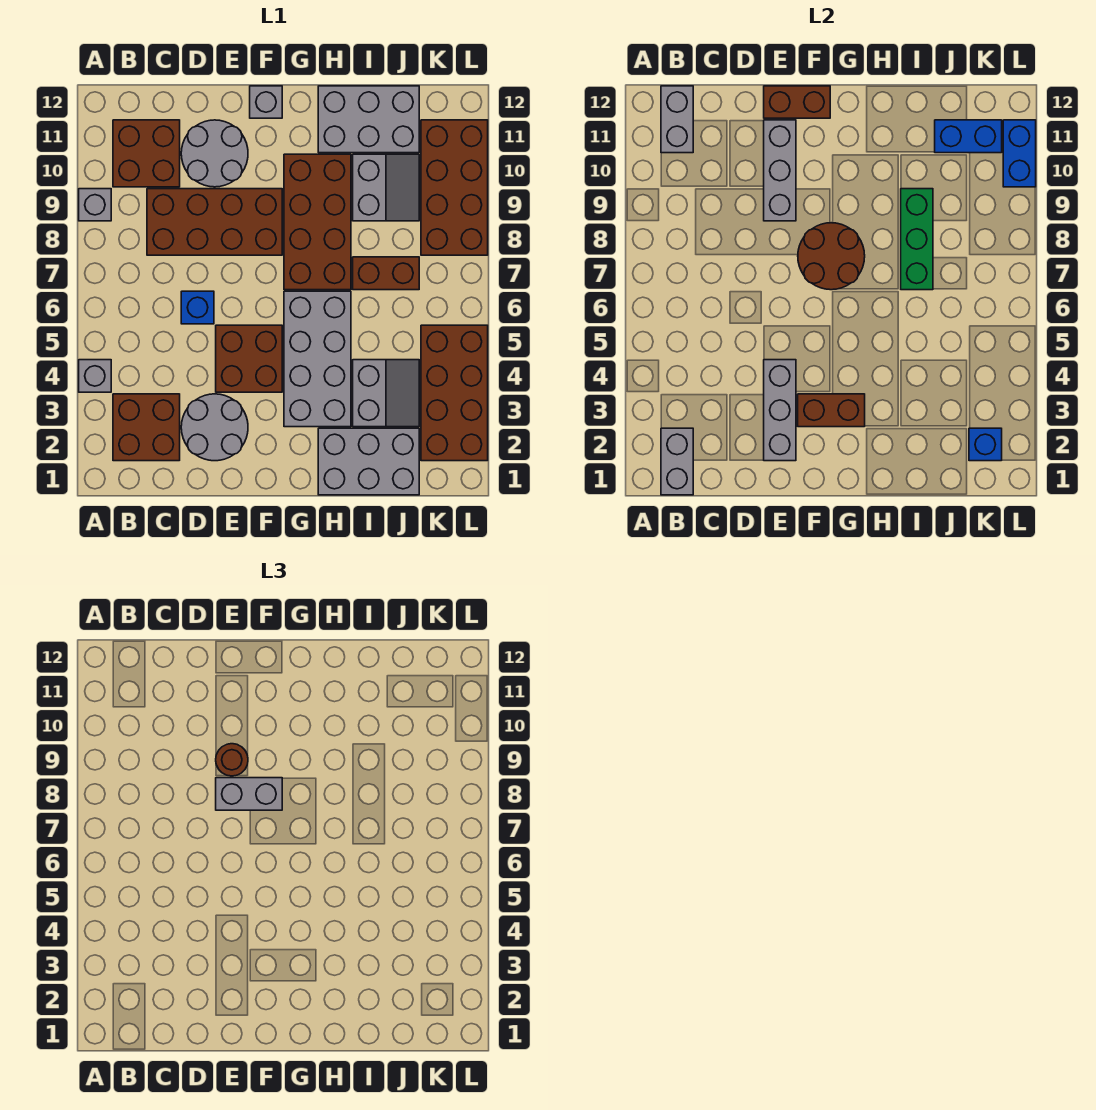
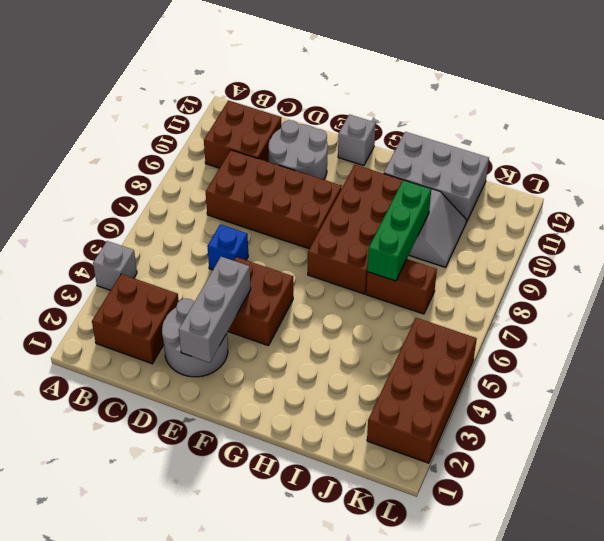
none -> grey brick A9 level 1
none -> grey brick G3:H6 level 1
none -> grey brick H1:J2 level 1
none -> grey slope I3:J4 level 1 top I

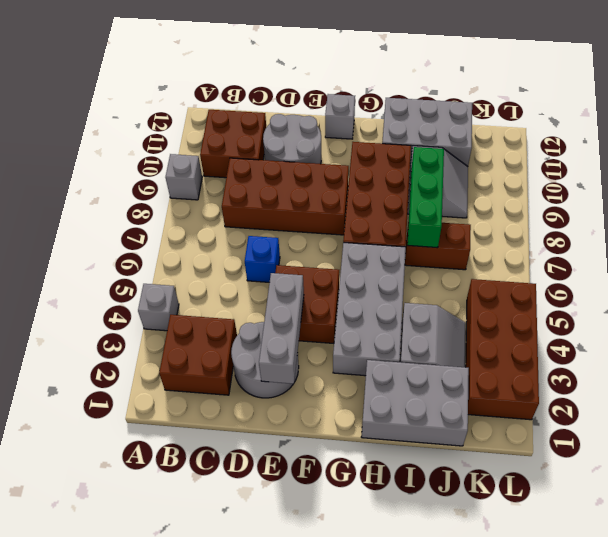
none -> brown brick K8:L11 level 1
none -> grey brick B1:B2 level 2
none -> grey brick B11:B12 level 2
none -> grey brick E9:E11 level 2

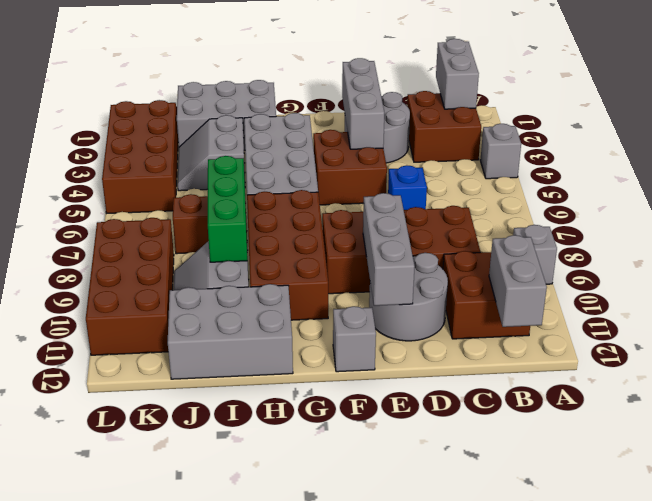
none -> brown brick E12:F12 level 2
none -> brown brick F3:G3 level 2
none -> brown round brick F7:G8 level 2
none -> blue brick J11:K11 level 2

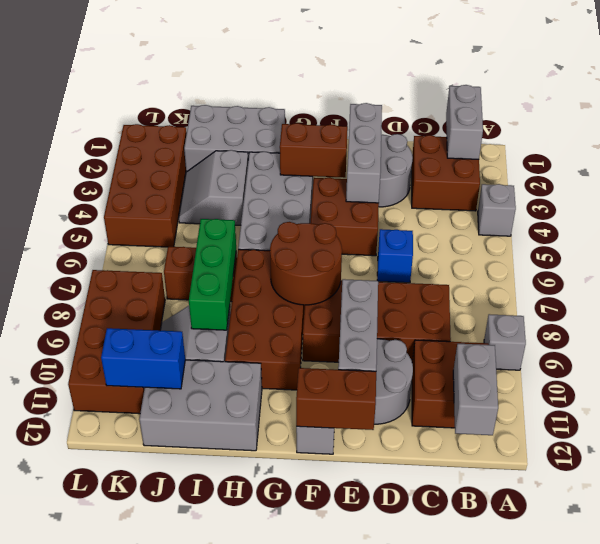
none -> blue brick K2 level 2
none -> blue brick L10:L11 level 2
none -> grey brick E8:F8 level 3
none -> brown round brick E9 level 3

